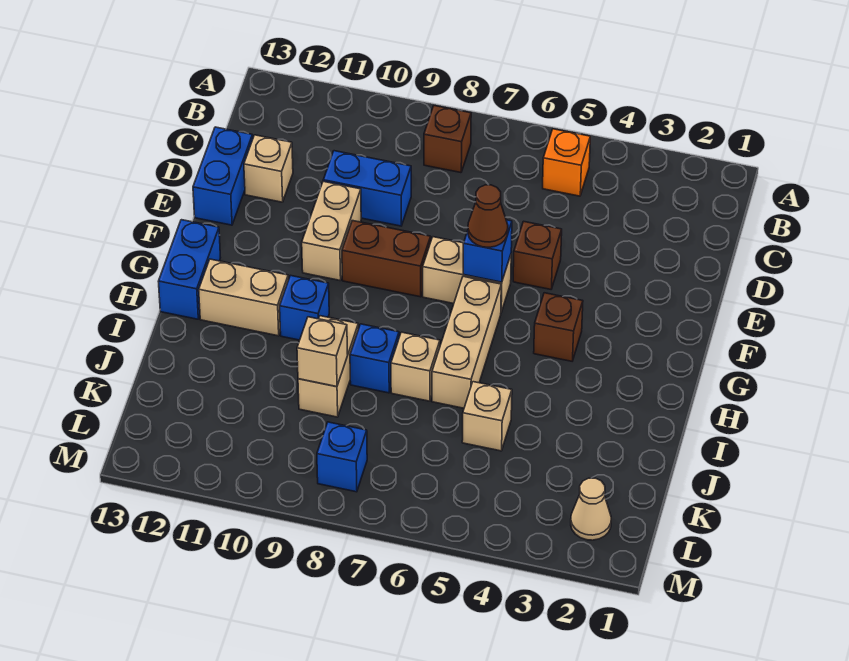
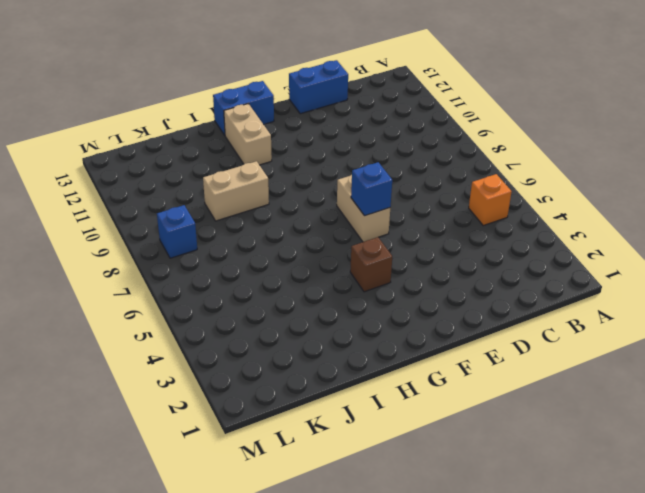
none -> brown brick B8 level 1
none -> blue brick D9:D10 level 1
none -> tan brick D12 level 1

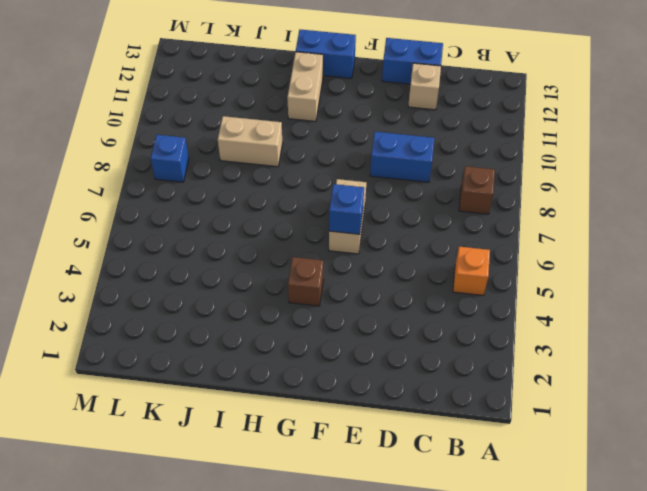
blue brick D9:E9 level 1 -> blue brick D9:D10 level 1
none -> brown brick E5 level 1
none -> tan brick E10:F10 level 1
none -> brown brick F8:F9 level 1

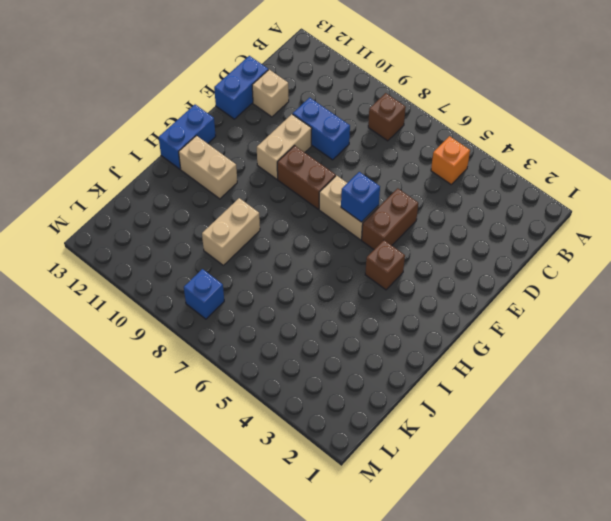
brown brick E5:F5 level 1 -> brown brick E5 level 1
none -> tan brick G6:I6 level 1
none -> blue brick H10 level 1
none -> tan brick I7 level 1

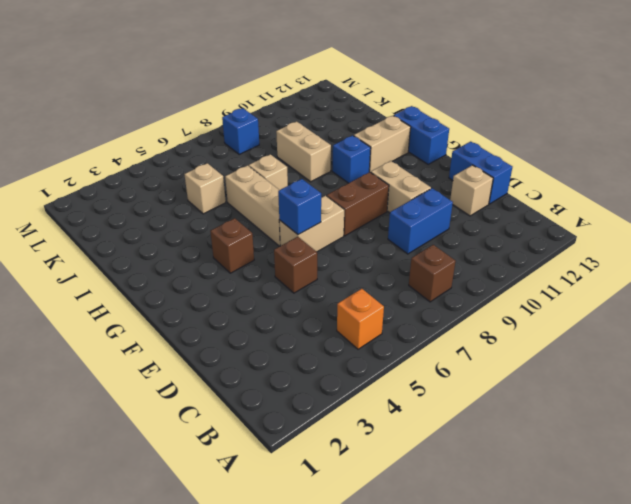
none -> blue brick I8 level 1
none -> tan cone L2 level 1
none -> tan brick J9 level 2

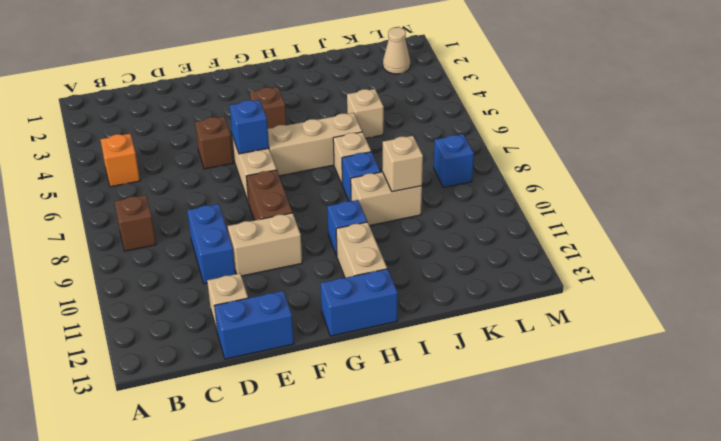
none -> brown cone F6 level 3

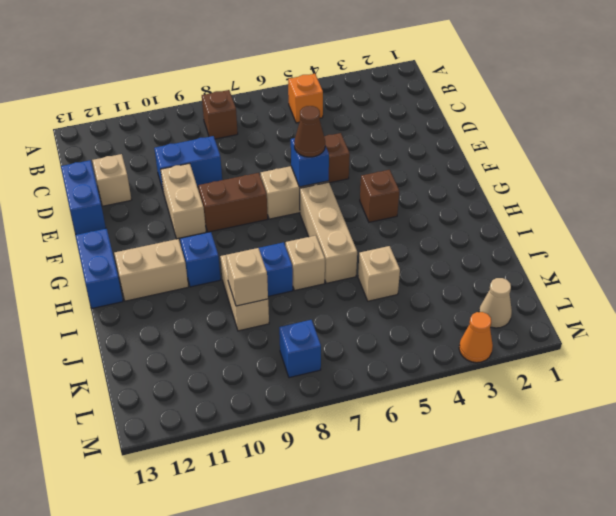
orange cone M3 level 1 -> none

